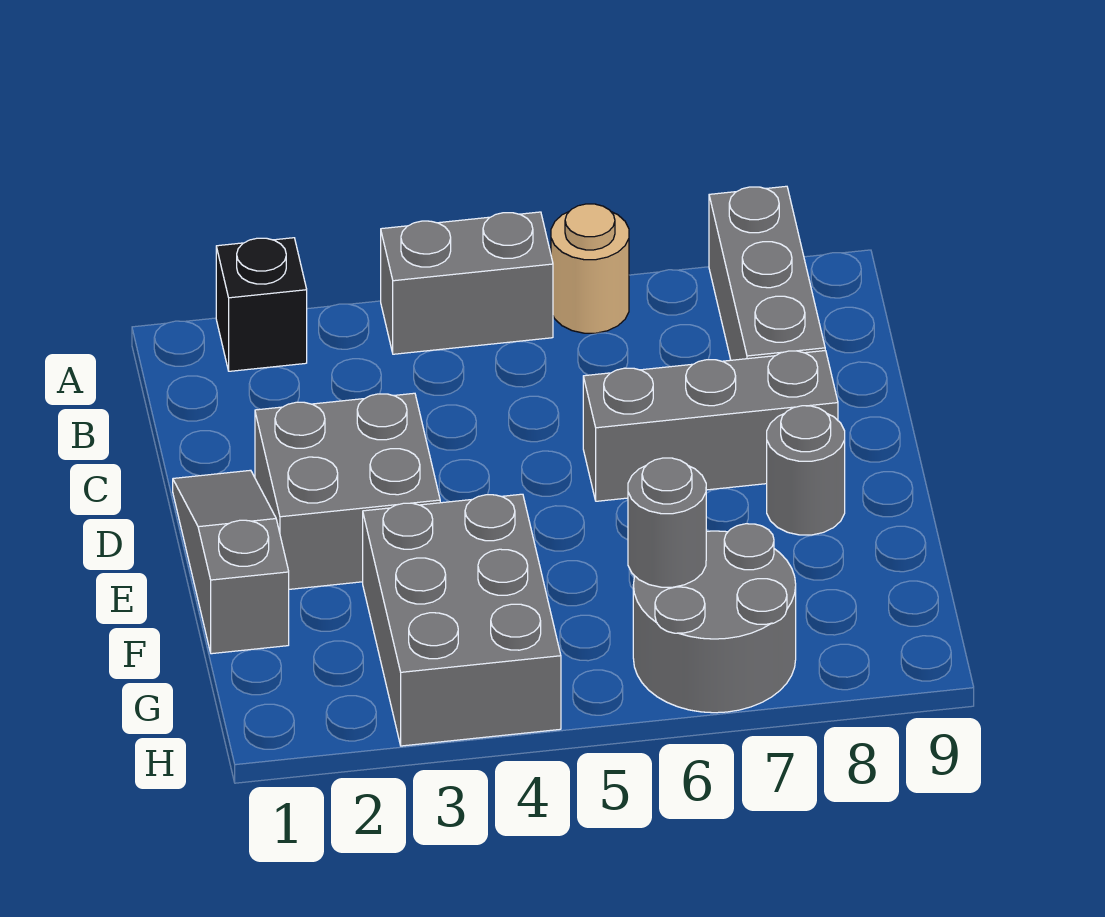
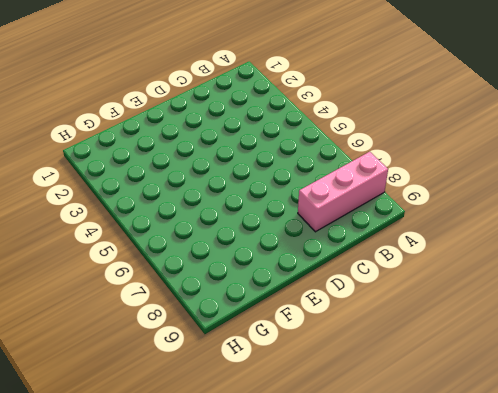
pink brick A8:C8 level 1 -> grey brick A8:C8 level 1
none -> black brick A2 level 1
none -> grey brick A4:A5 level 1

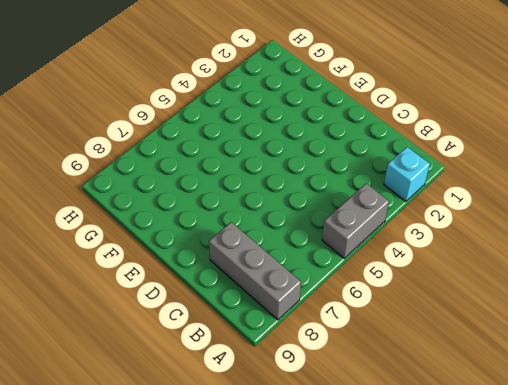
cyan brick A2 level 1 -> black brick A2 level 1
none -> tan round brick A6 level 1
none -> grey slope D1:F1 level 1 top F

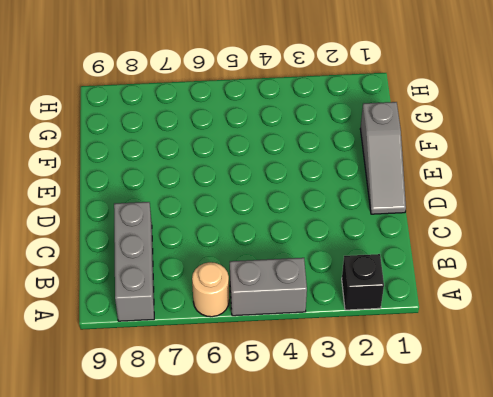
none -> grey brick D2:E3 level 1
none -> grey brick D6:D8 level 1

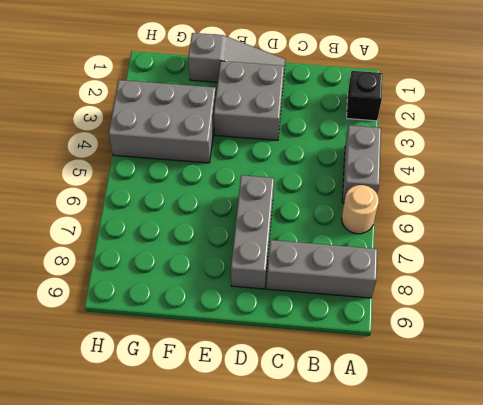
none -> grey round brick E8 level 1
none -> grey round brick G6:H7 level 1

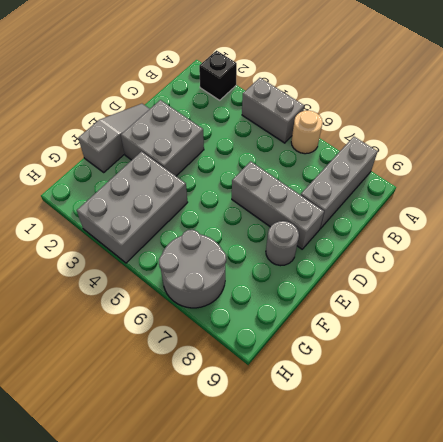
none -> grey round brick G6 level 2

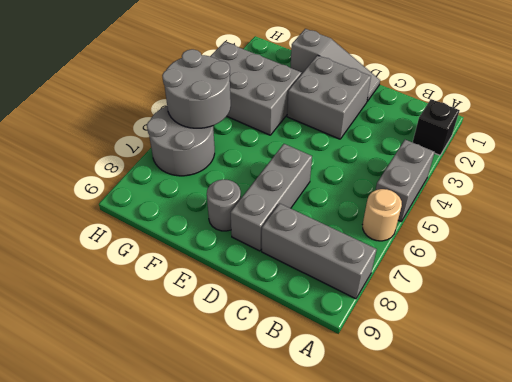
grey round brick G5:H6 level 2 -> grey round brick G6 level 2

